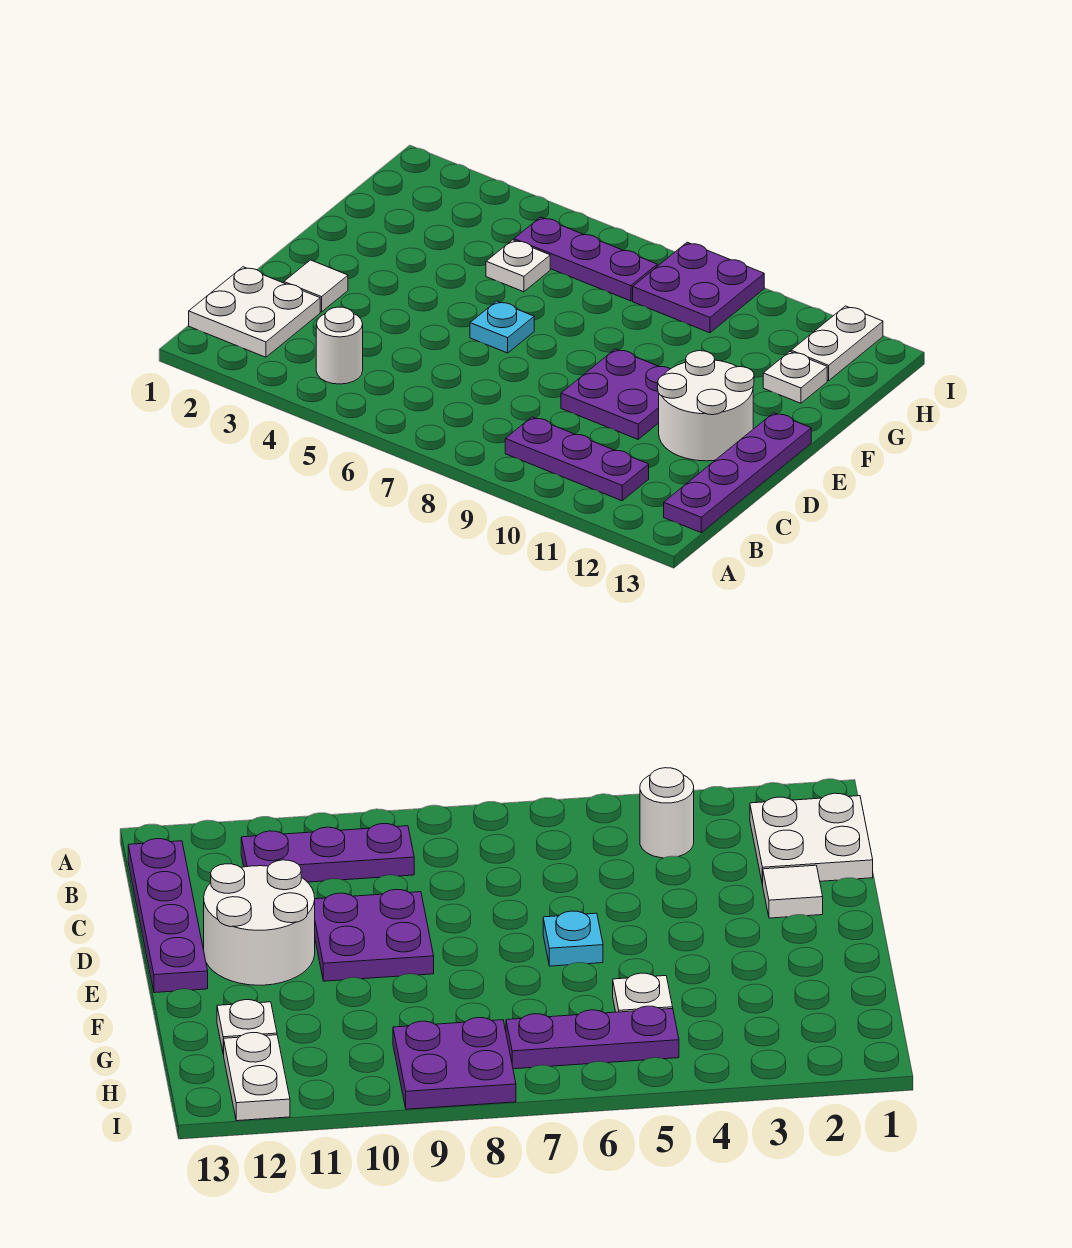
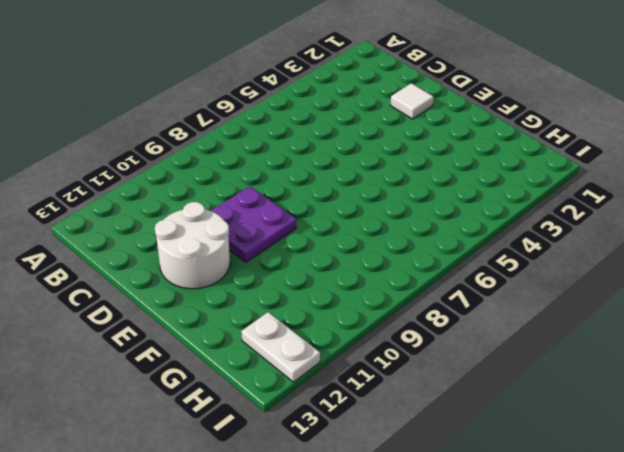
none -> white plate B1:C2 level 1
none -> white round brick B4 level 1
none -> purple plate B9:B11 level 1

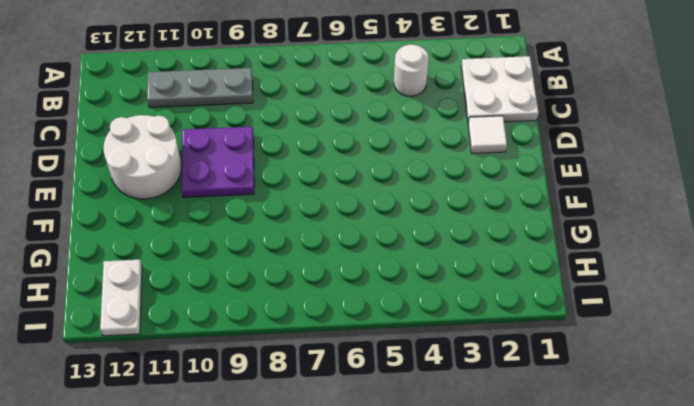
grey plate B9:B11 level 1 -> purple plate B9:B11 level 1
none -> purple plate B13:E13 level 1
none -> cyan plate E6 level 1
none -> white plate G5 level 1

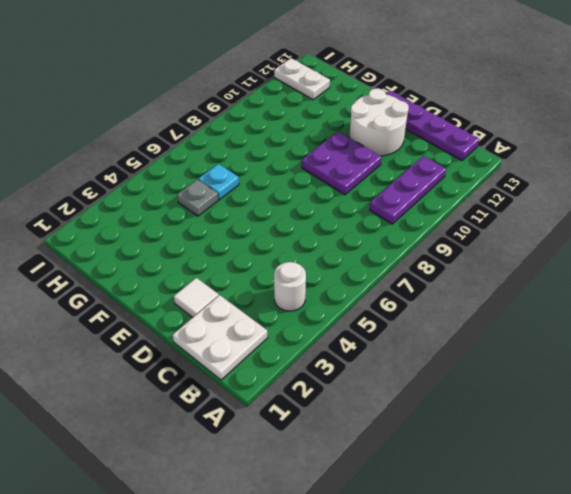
grey plate G5 level 1 -> white plate G5 level 1
cyan plate G6 level 1 -> cyan plate E6 level 1
none -> white plate G12 level 1
none -> purple plate H5:H7 level 1
none -> purple plate H8:I9 level 1

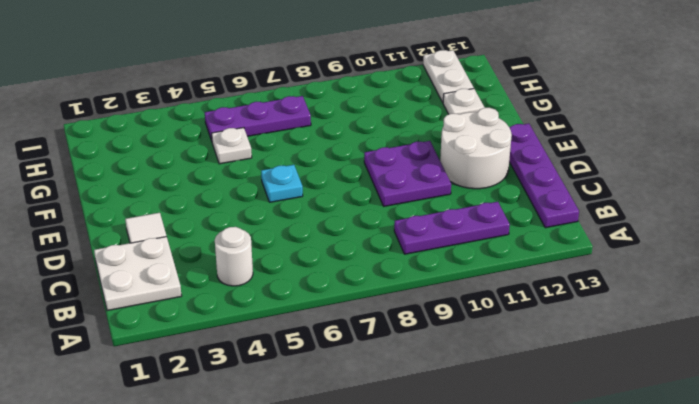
none -> purple plate H8:I9 level 1

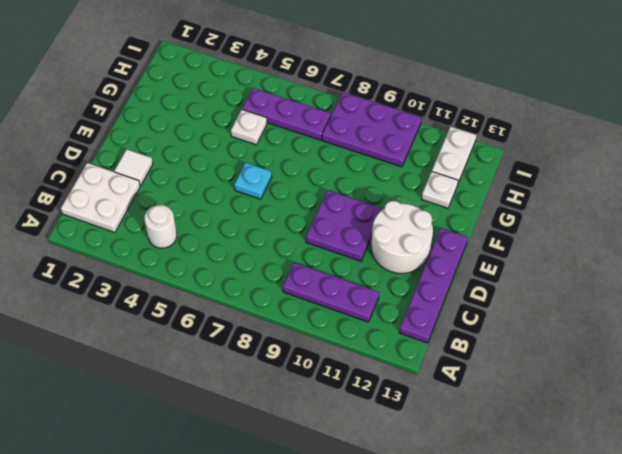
purple plate H8:I10 level 1 -> purple plate H8:I9 level 1

